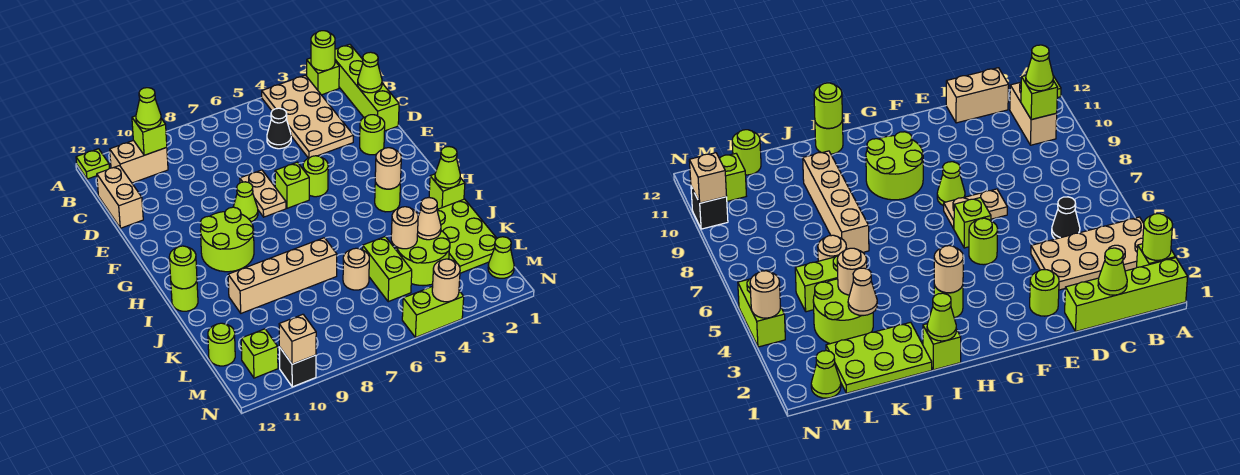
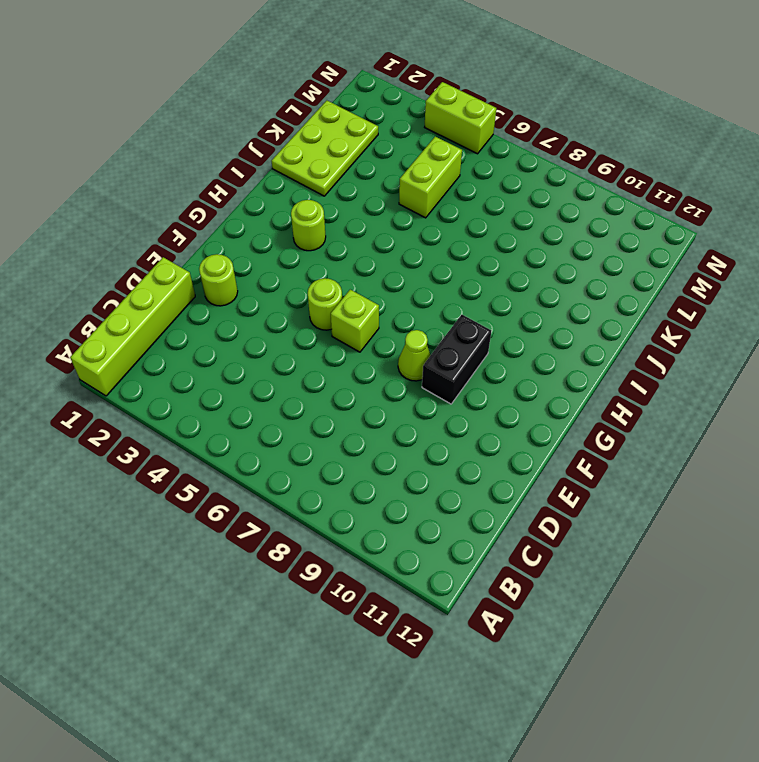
black brick F9:G9 level 1 -> lime round brick G9:H10 level 1
none -> lime brick A2 level 1
none -> tan plate A3:D4 level 1
none -> lime plate A12 level 1
none -> tan brick B10:B11 level 1

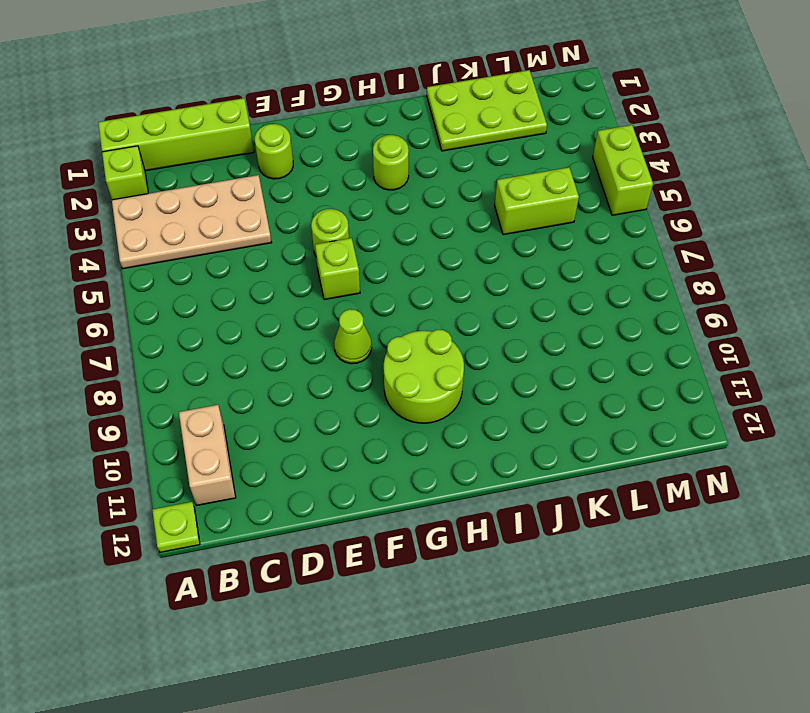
none -> black cone C5 level 1
none -> tan brick C12:D12 level 1
none -> tan plate E7:F7 level 1
none -> lime brick I1 level 1

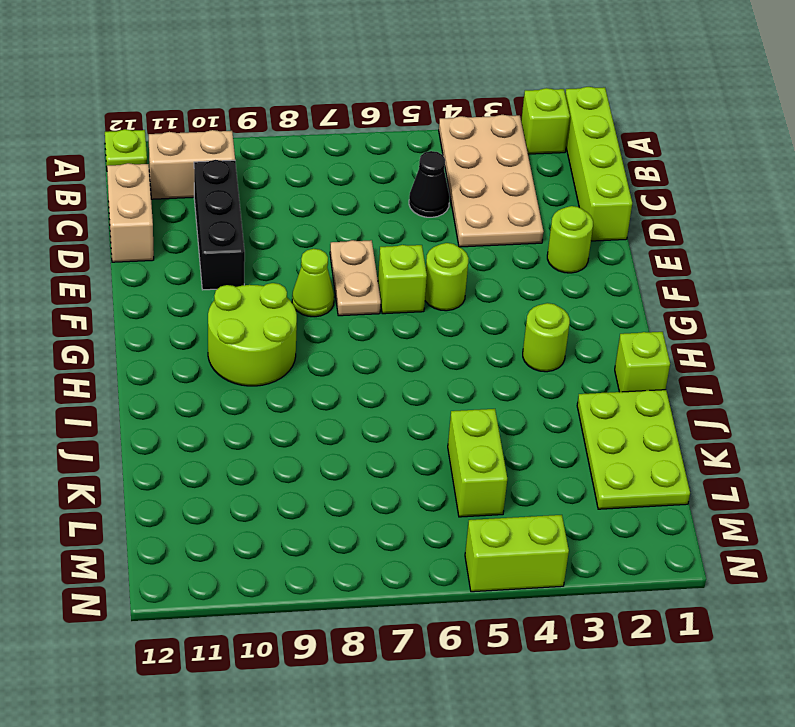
black brick C10:E10 level 1 -> none
none -> lime round brick I12 level 1
none -> tan brick J7:J10 level 1
none -> lime round brick K3:L4 level 1
none -> tan round brick K6 level 1

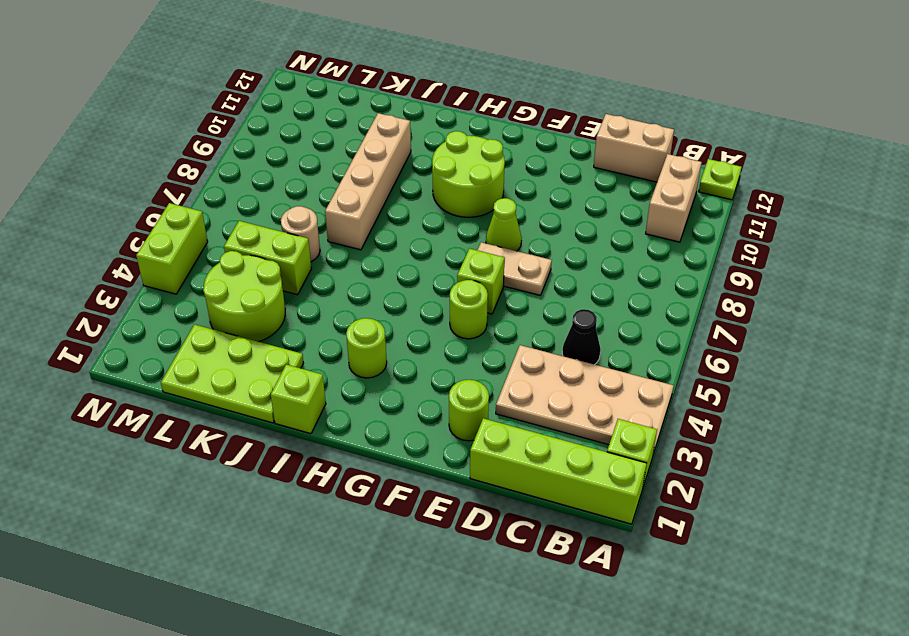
none -> lime round brick I12 level 1
none -> lime round brick L12 level 1
none -> lime cone M1 level 1
none -> lime brick M11 level 1

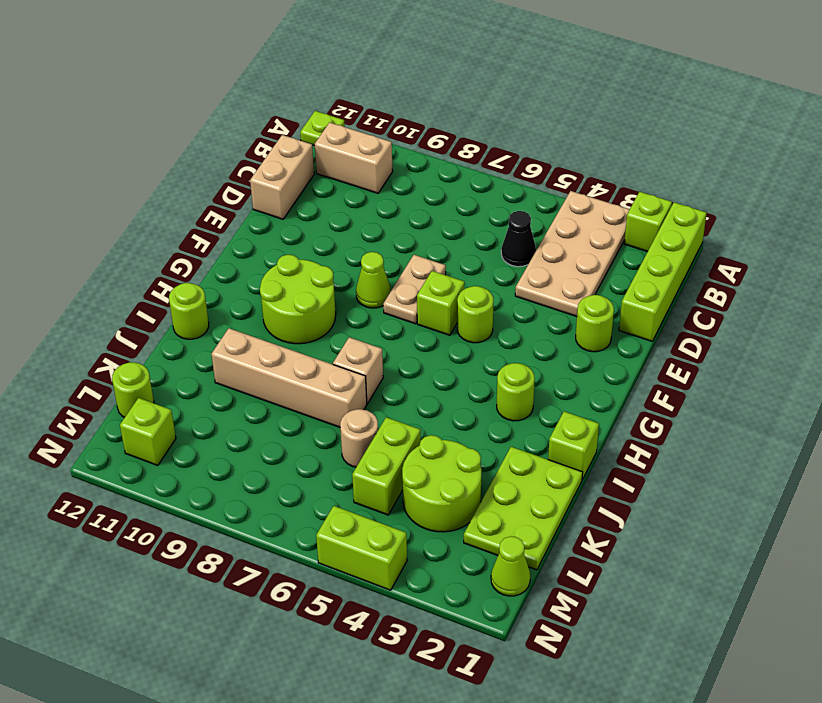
tan brick I7 level 1 -> tan brick N10 level 2
none -> black brick N10 level 1
none -> lime round brick A2 level 2
none -> lime brick B10 level 2
none -> lime cone C1 level 2

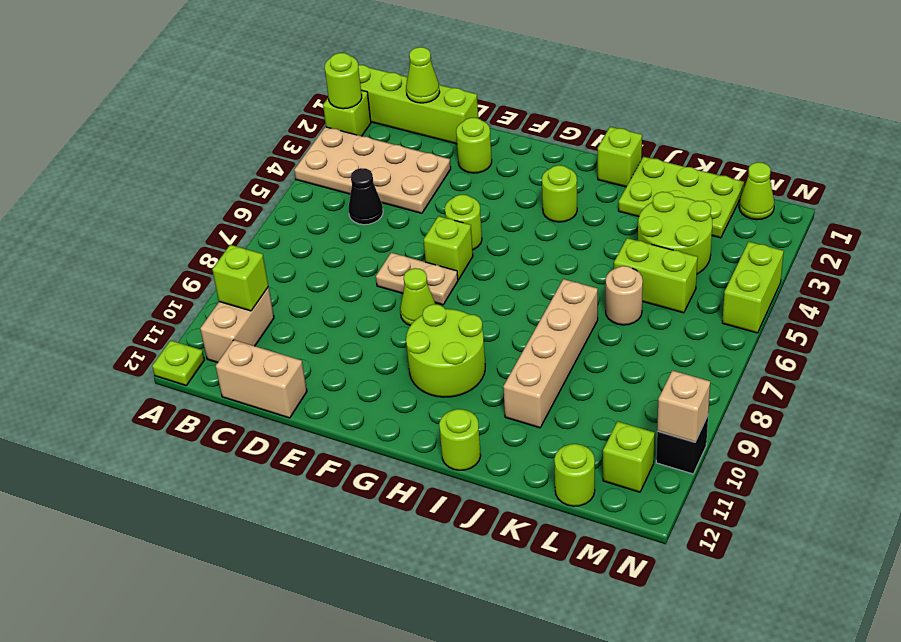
none -> tan round brick H3 level 2
none -> lime cone I1 level 2
none -> lime round brick I12 level 2
none -> tan cone K3 level 2

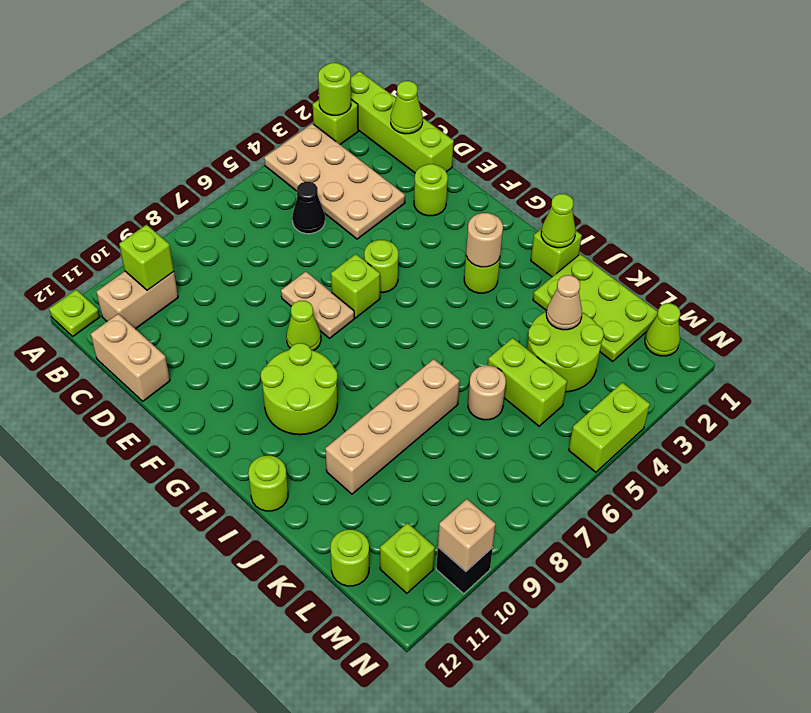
none -> lime round brick I12 level 2
none -> tan round brick K4 level 2
none -> tan round brick N4 level 2
none -> lime cone B10 level 3

